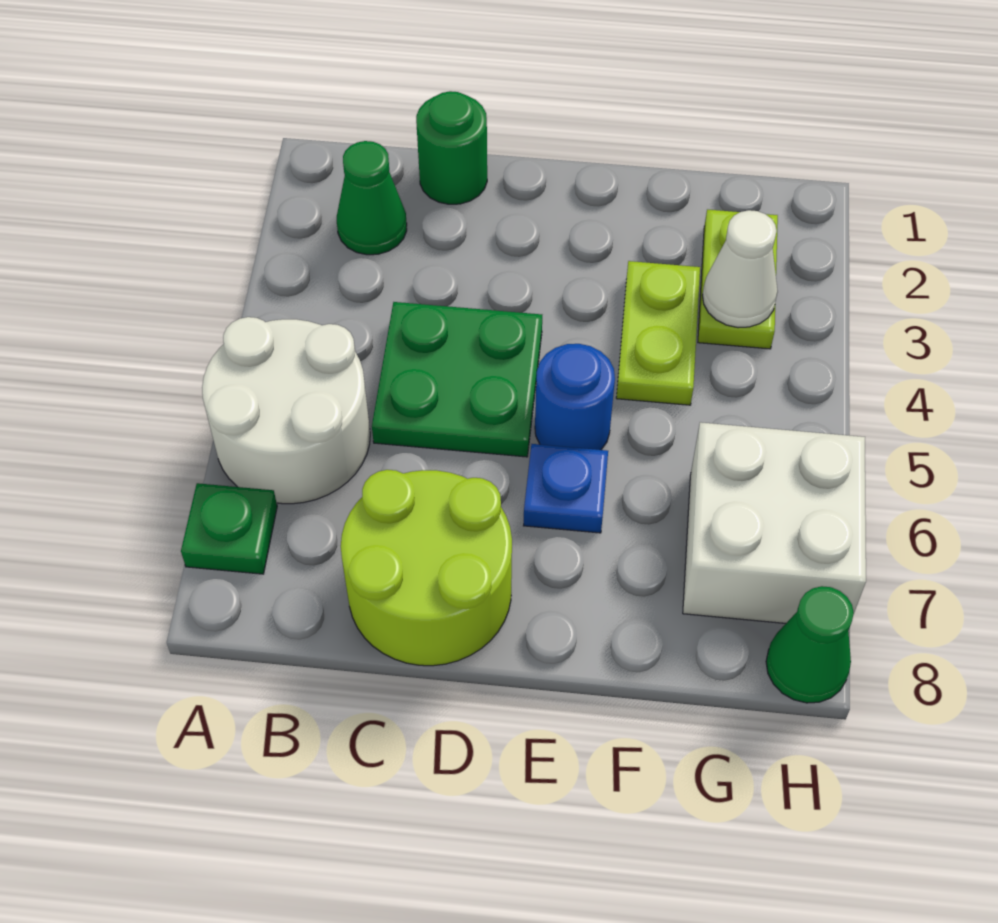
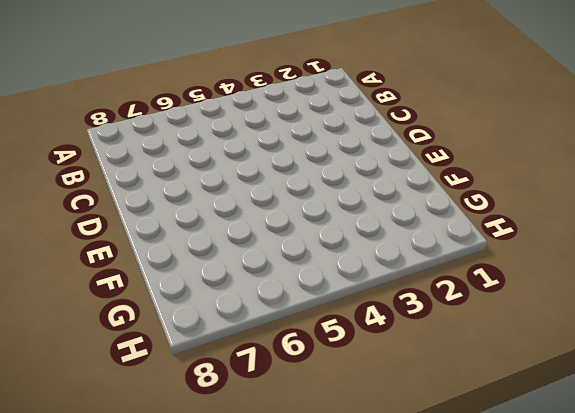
none -> white round brick A5:B6 level 1
none -> green plate A7 level 1
none -> green cone B2 level 1

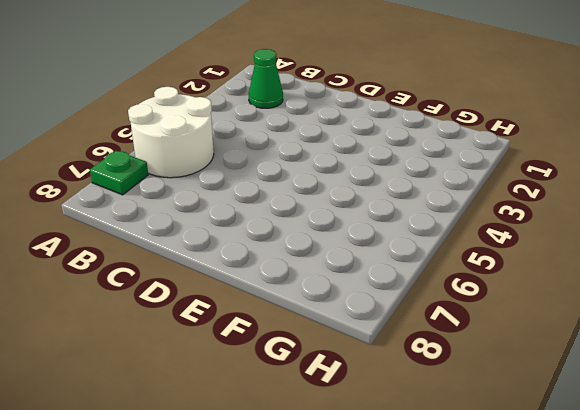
none -> green round brick C1 level 1
none -> green plate C4:D5 level 1
none -> lime round brick C7:D8 level 1

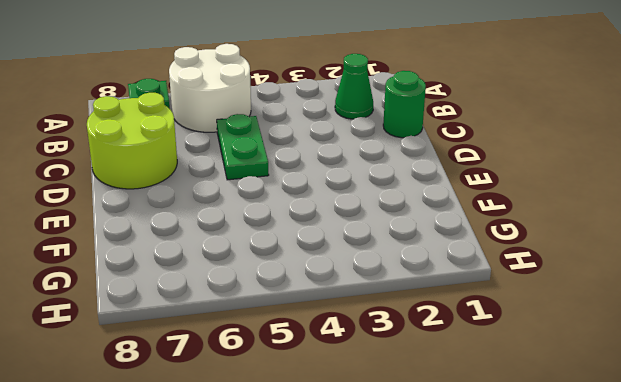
green plate C5:D5 level 1 -> green plate C4:D5 level 1
none -> blue round brick E5 level 1
none -> blue plate E6 level 1
none -> lime plate F3:F4 level 1

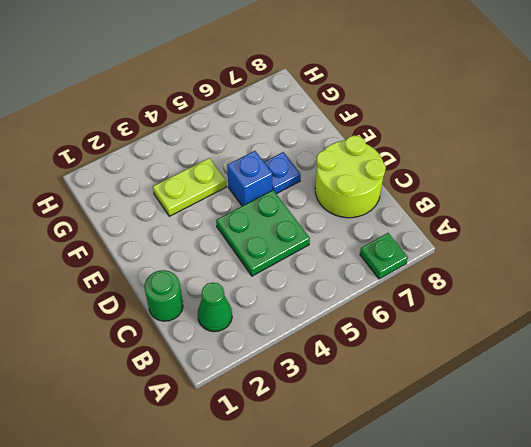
blue brick E5 level 1 -> blue round brick E5 level 1
none -> white round brick A5:B6 level 1
none -> lime plate G2:G3 level 1
none -> white brick G6:H7 level 1

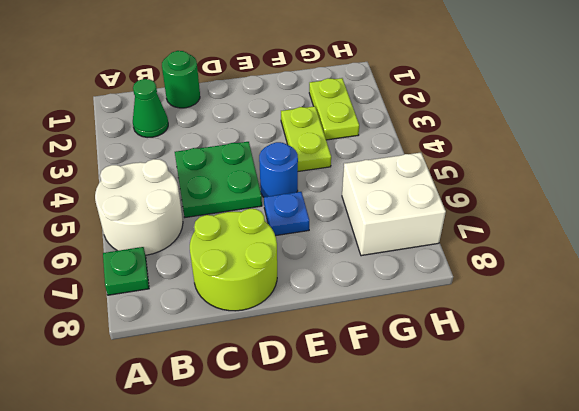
none -> green cone H8 level 1
none -> white cone G3 level 2

